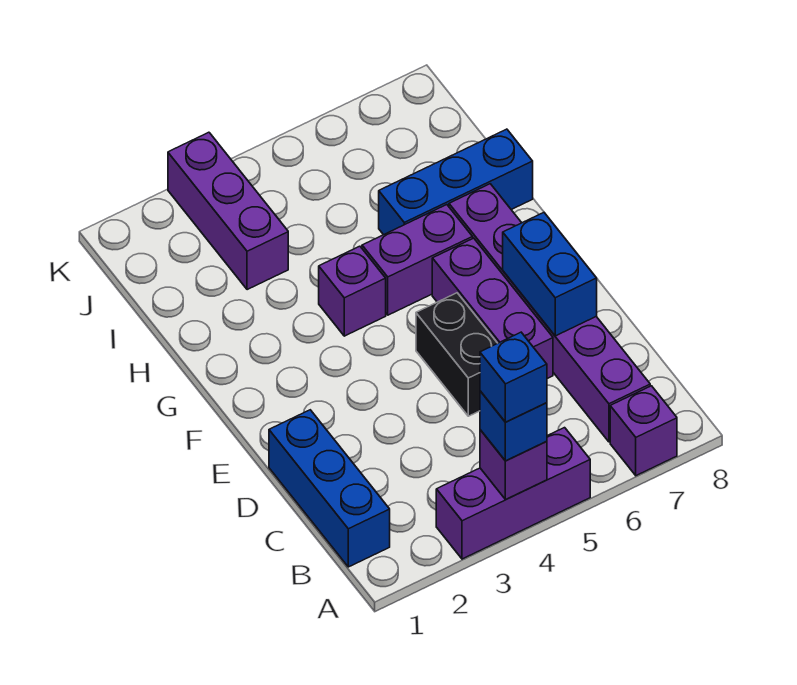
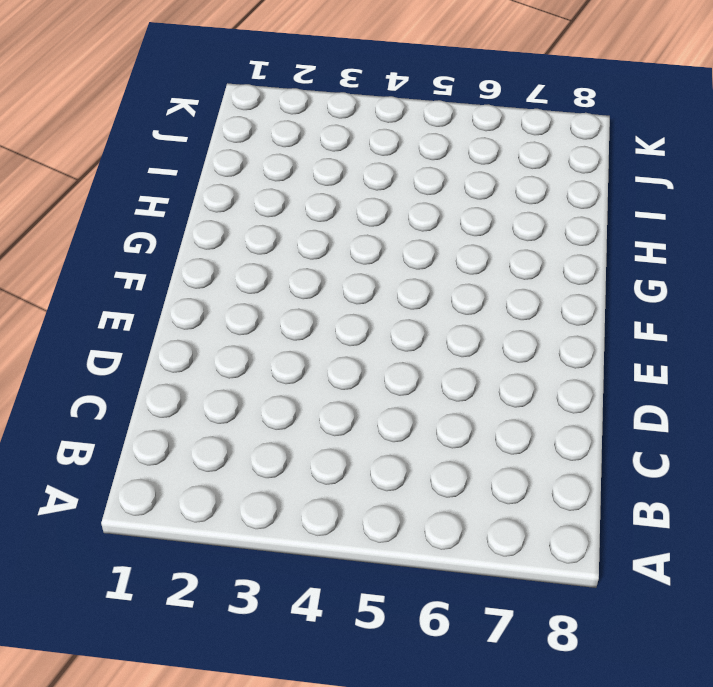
none -> purple brick A3:A5 level 1
none -> purple brick A7 level 1
none -> blue brick B1:D1 level 1

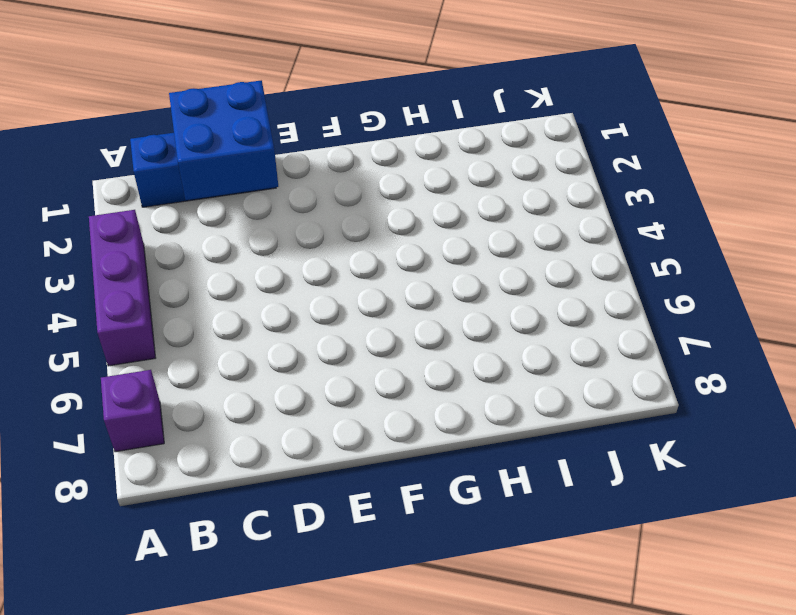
blue brick C1:D2 level 2 -> none
none -> purple brick B7:G7 level 1
none -> black brick D5:E5 level 1
none -> purple brick D6:F6 level 1

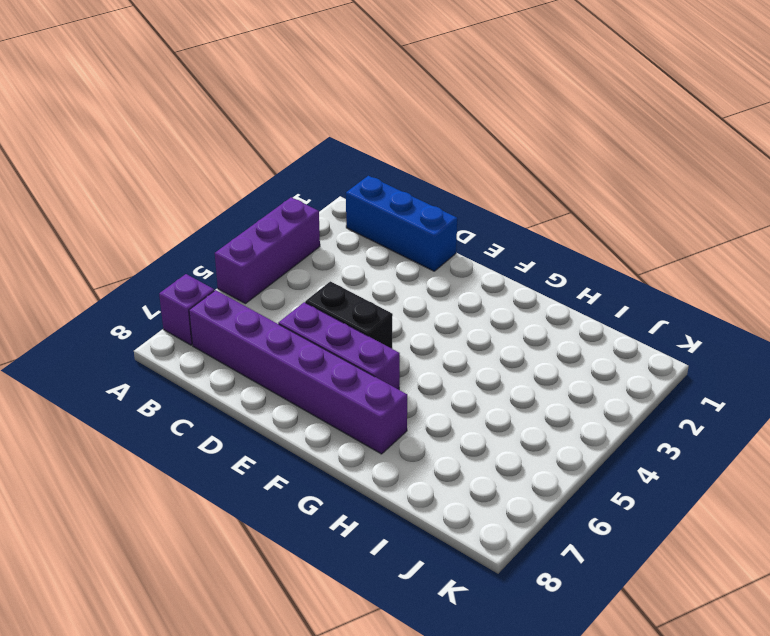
none -> purple brick G4 level 1
none -> purple brick G5:G6 level 1
none -> blue brick H6:H8 level 1

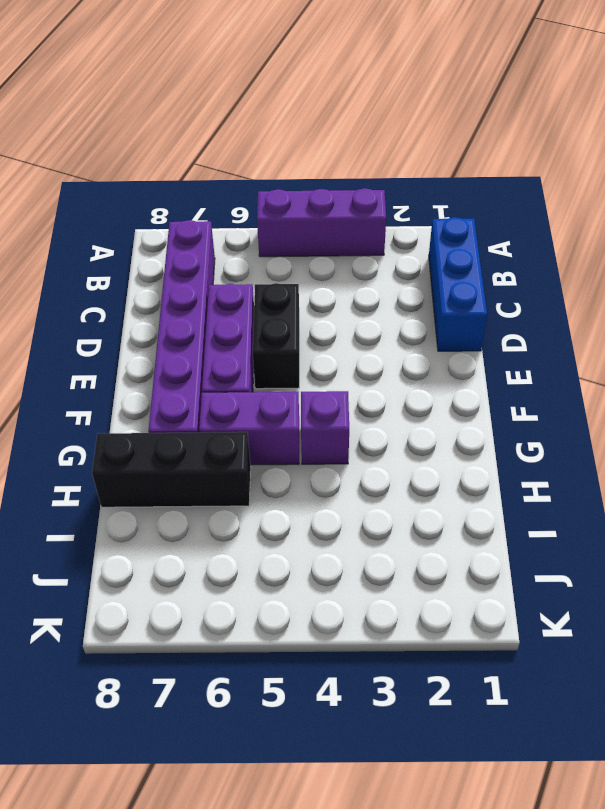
black brick H6:H8 level 1 -> blue brick H6:H8 level 1
none -> purple brick A7 level 1
none -> purple brick I3:K3 level 1
none -> purple brick A4 level 2

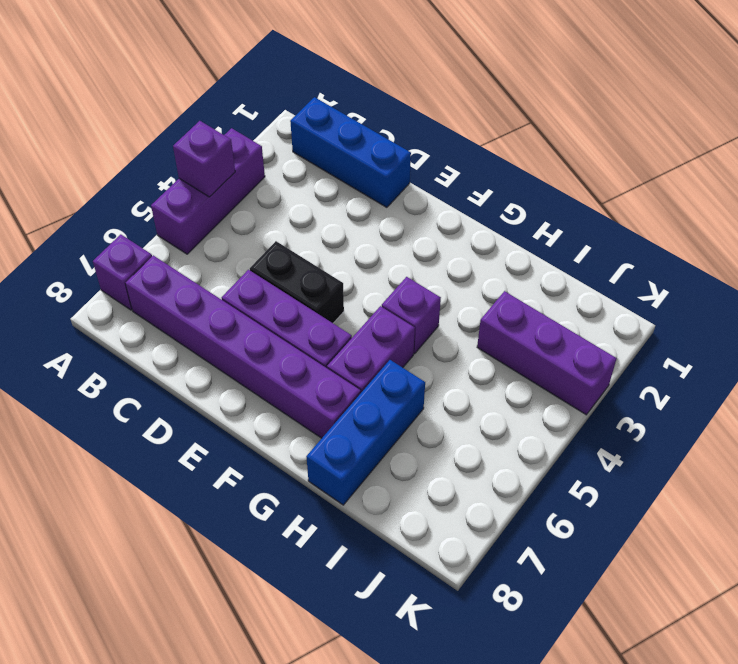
none -> blue brick D7:E7 level 2
none -> blue brick A4 level 3
none -> blue brick A4 level 4

